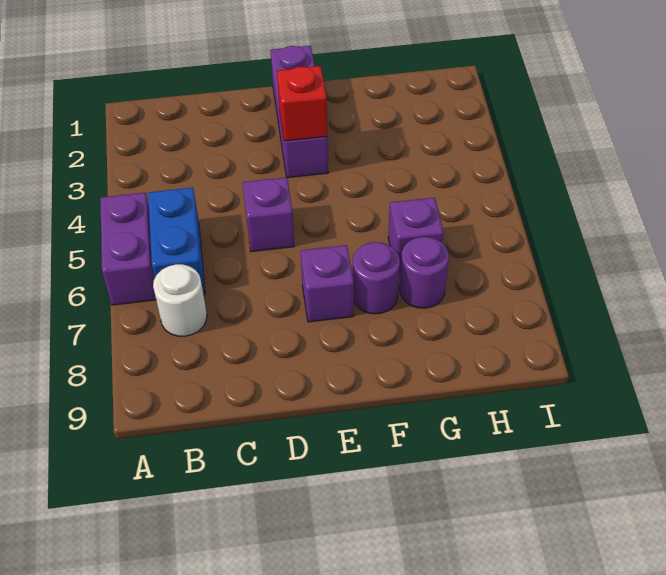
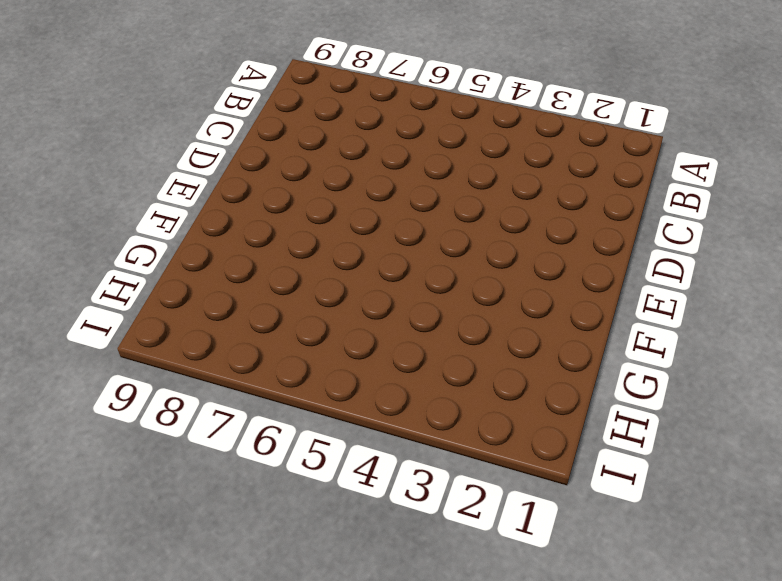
none -> purple brick A5:A6 level 1
none -> blue brick B5:B6 level 1

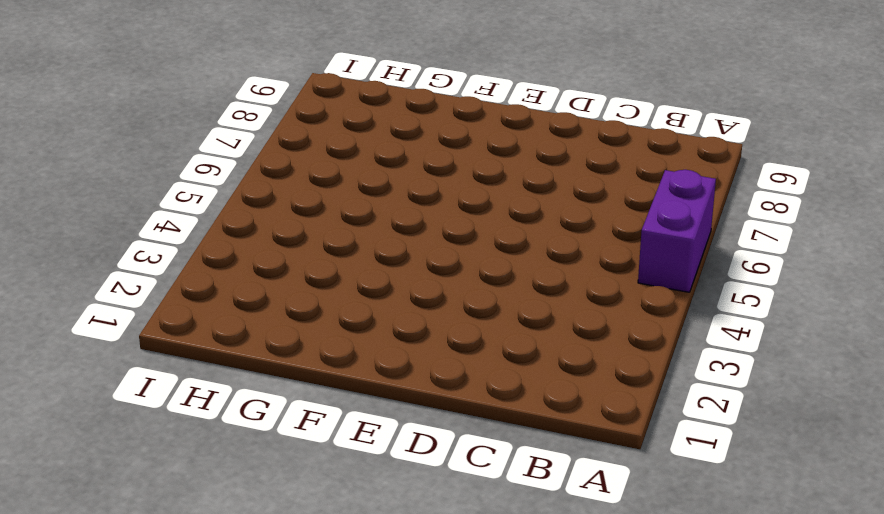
none -> blue brick B5:B6 level 1
none -> white round brick B7 level 1

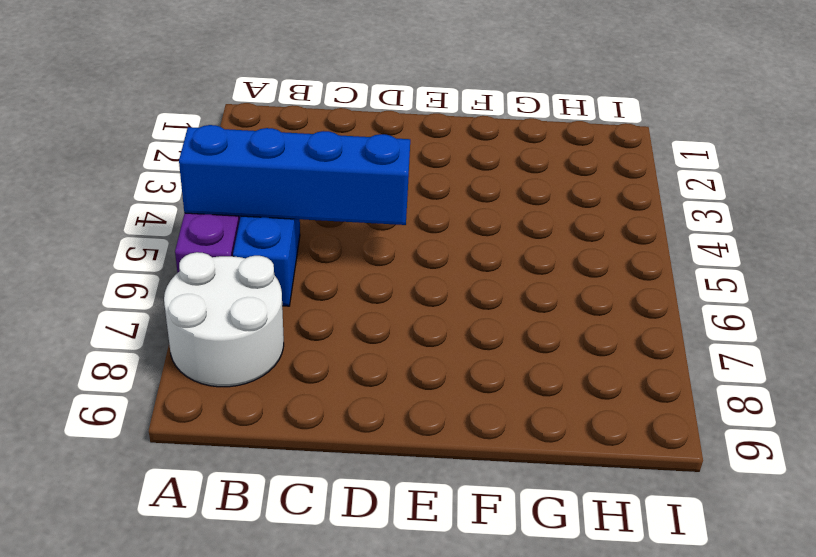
blue brick A5:D5 level 2 -> none
white round brick A7:B8 level 1 -> white round brick B7 level 1
none -> purple brick D5 level 1
none -> purple brick E1:E3 level 1

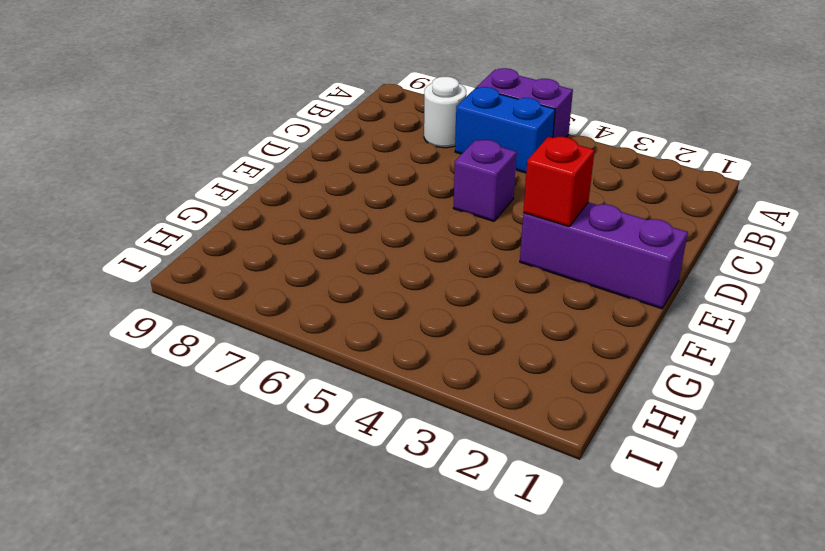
none -> purple brick E7 level 1
none -> purple round brick F7 level 1

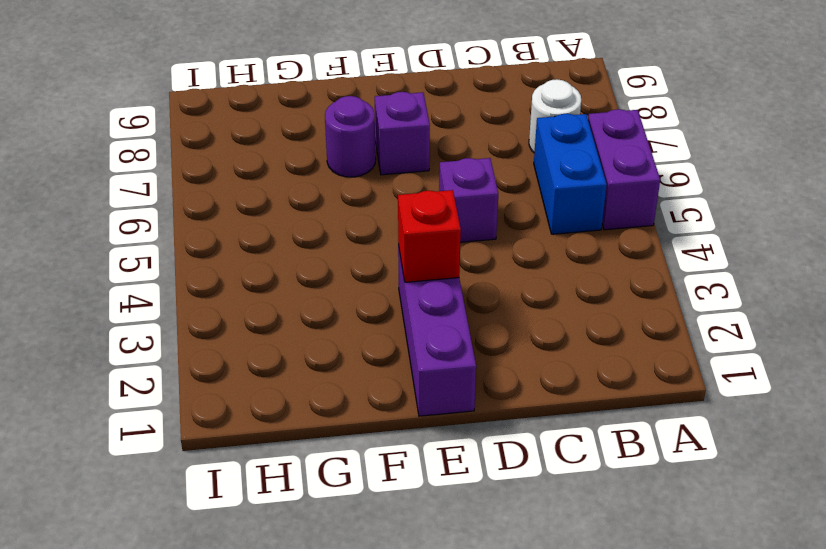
none -> purple brick G6 level 1
none -> purple round brick G7 level 1

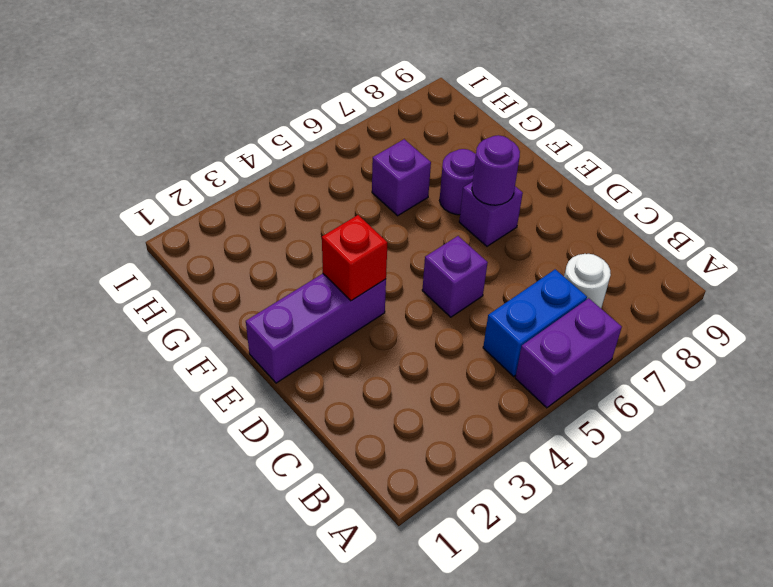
purple round brick E7 level 2 -> purple round brick G7 level 1

